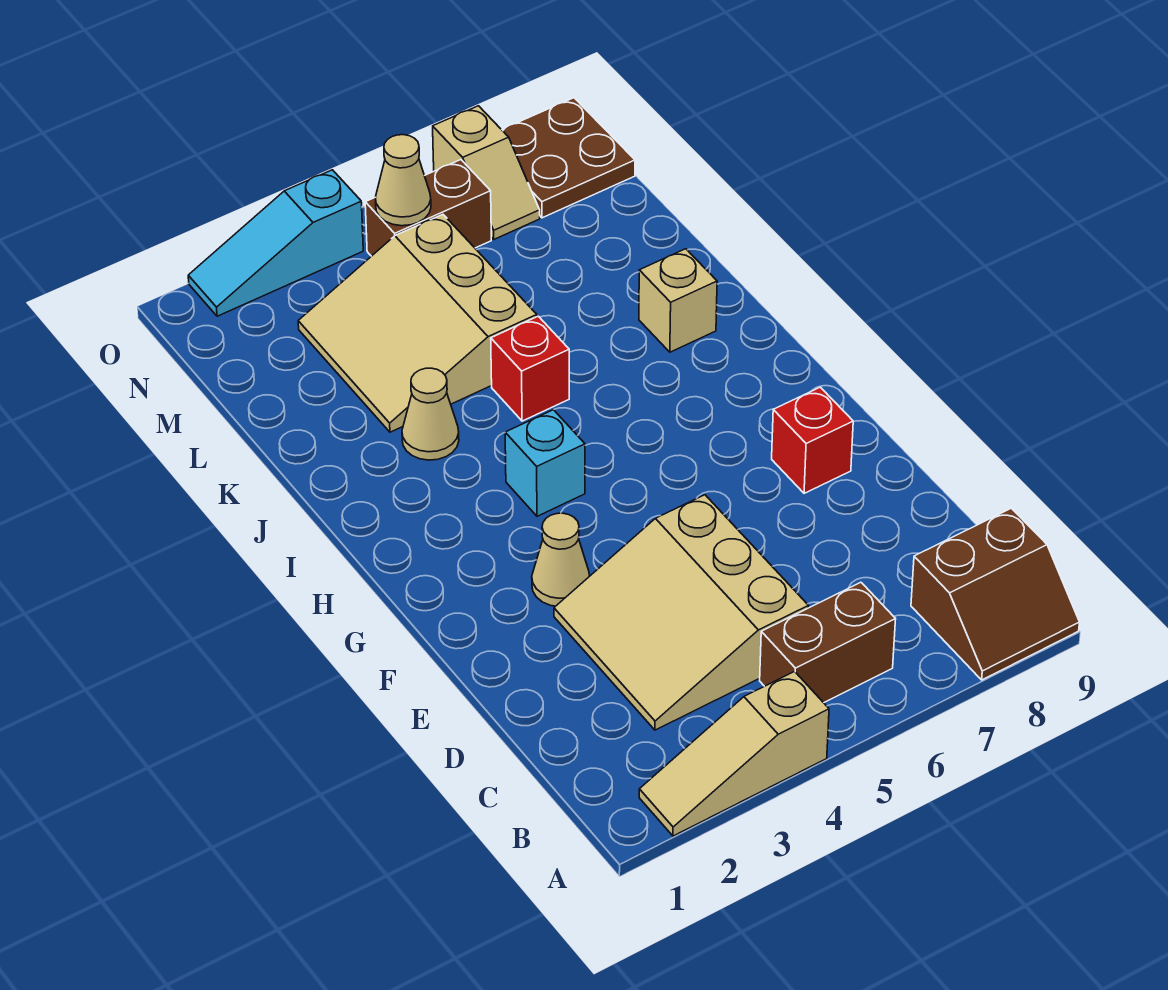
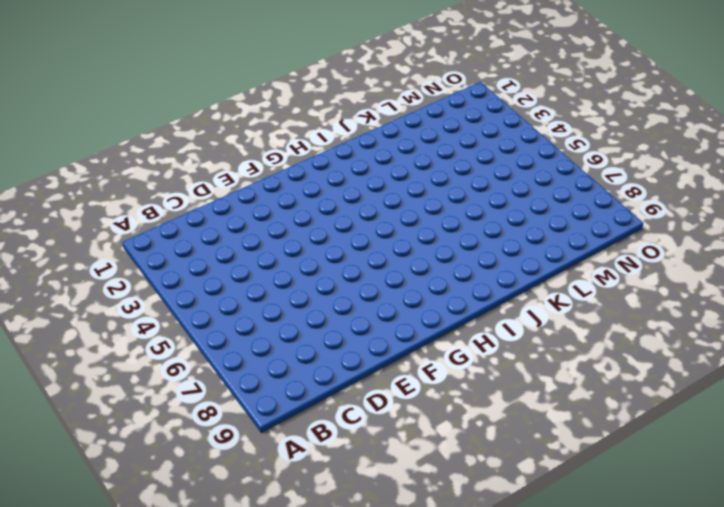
none -> tan slope A2:A4 level 1 top 4
none -> brown slope A8:B9 level 1 top B
none -> brown brick B5:B6 level 1

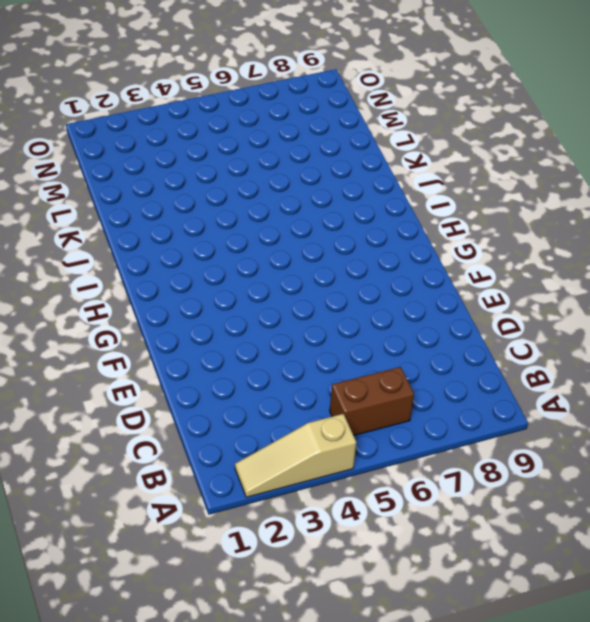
none -> brown slope A8:B9 level 1 top B
none -> tan slope C3:E5 level 1 top 5
none -> tan cone F3 level 1

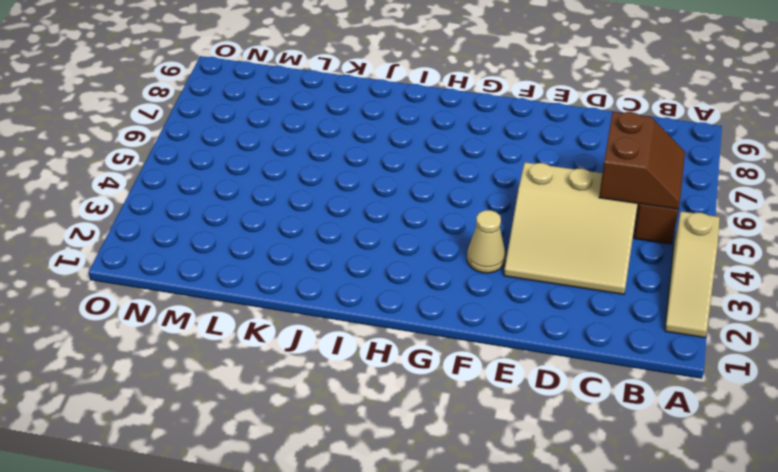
brown slope B5:C6 level 2 top C -> brown slope A8:B9 level 1 top B
none -> red brick F8 level 1
none -> cyan brick H4 level 1
none -> tan cone J3 level 1

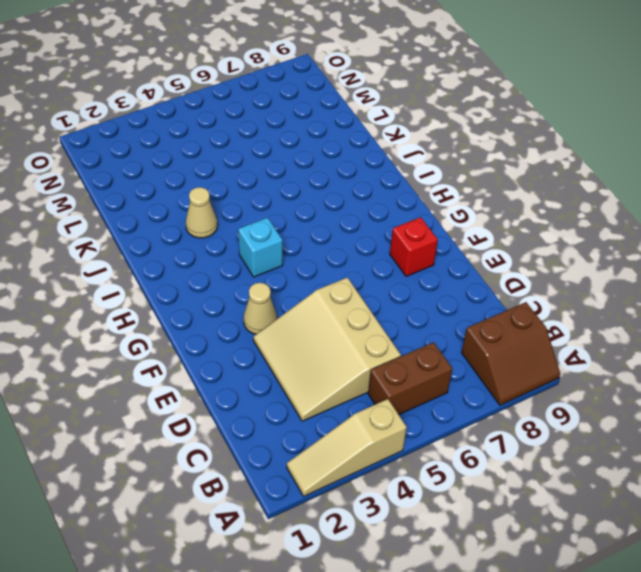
none -> red brick J5 level 1
none -> tan brick J8 level 1
none -> tan slope K3:M5 level 1 top 5

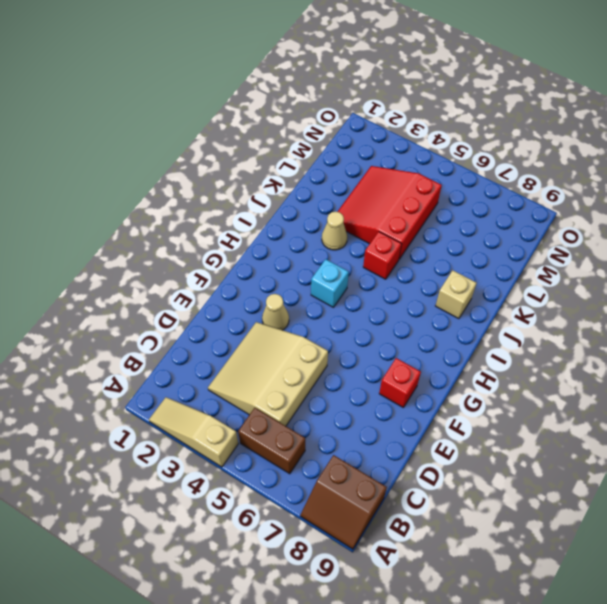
red slope K3:M5 level 1 top 5 -> tan slope K3:M5 level 1 top 5
none -> brown brick N5:N6 level 1
none -> tan slope N7:O7 level 1 top O
none -> brown plate N8:O9 level 1

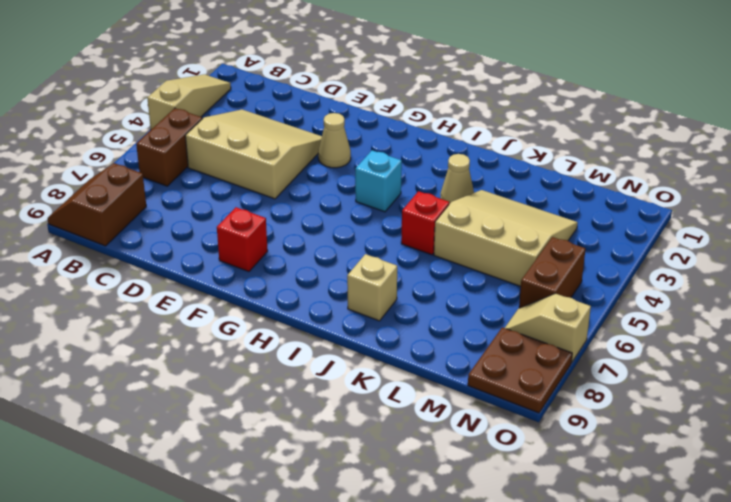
none -> cyan slope O2:O4 level 1 top 4
none -> tan cone N5 level 2

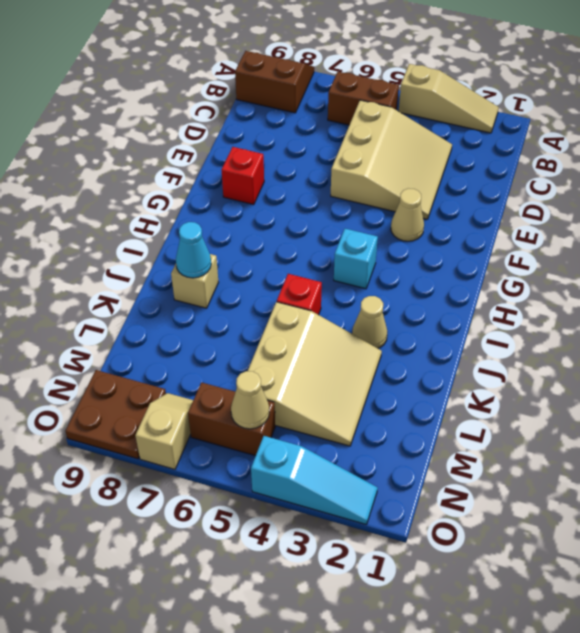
cyan cone J8 level 2 -> none

